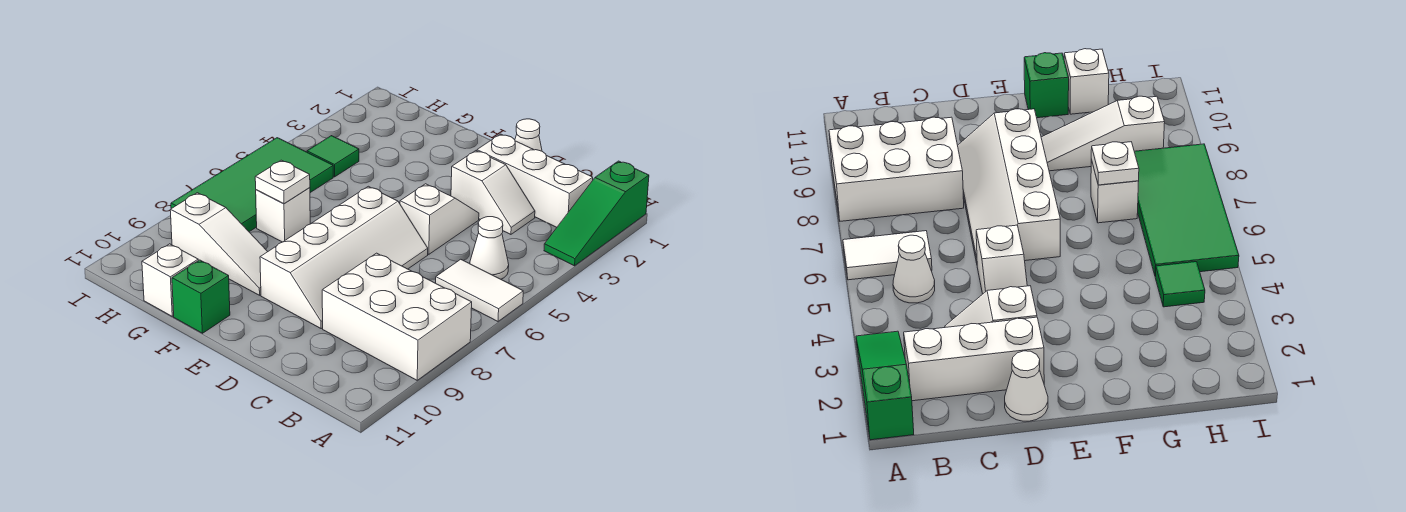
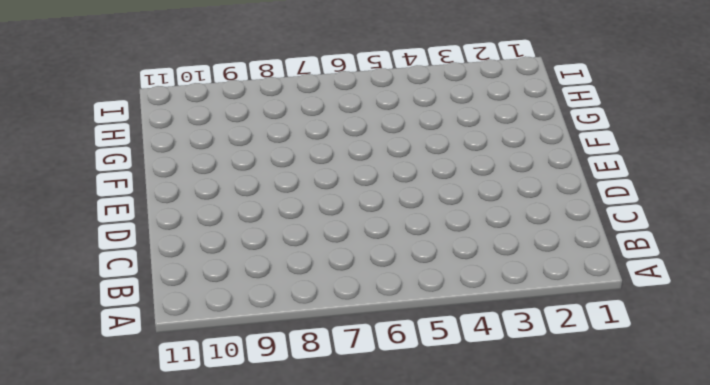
none -> green slope A1:A3 level 1 top 1
none -> white tile A6:B6 level 1
none -> white brick A8:C9 level 1

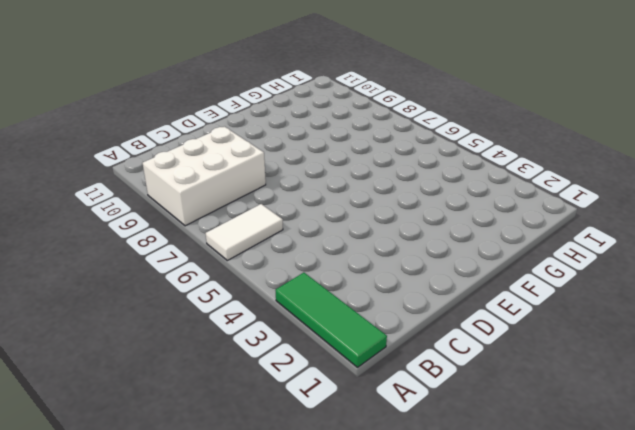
green tile A1:A3 level 1 -> green slope A1:A3 level 1 top 1
none -> white brick B2:D2 level 1
none -> white cone B5 level 1
none -> white slope C3:D3 level 1 top D

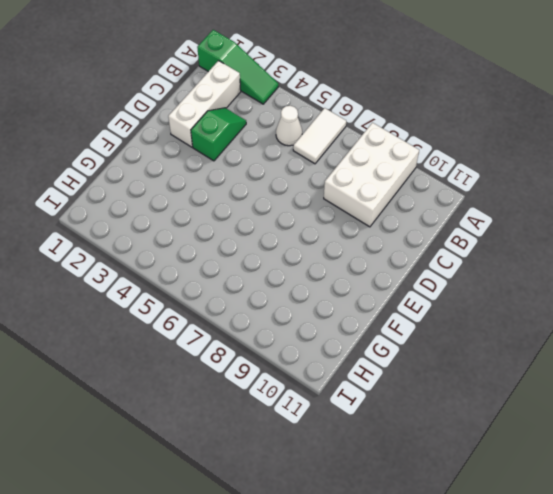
green slope C3:D3 level 1 top D -> white slope C3:D3 level 1 top D
none -> white cone D1 level 1
none -> white slope D4:D5 level 1 top 5
none -> white slope D6:E9 level 1 top E

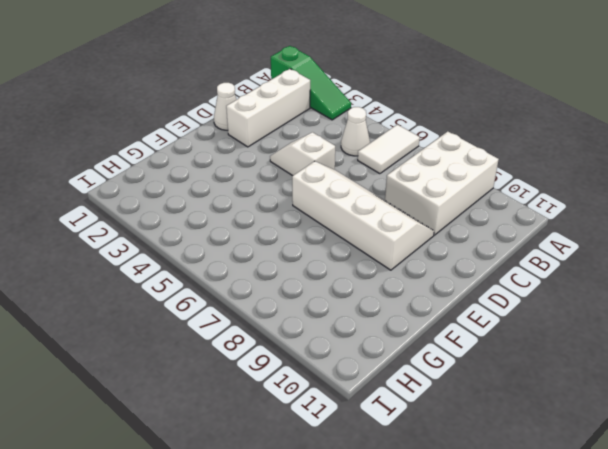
none -> white slope C3:D3 level 1 top D
none -> white slope F9:H9 level 1 top H
none -> green brick F11 level 1

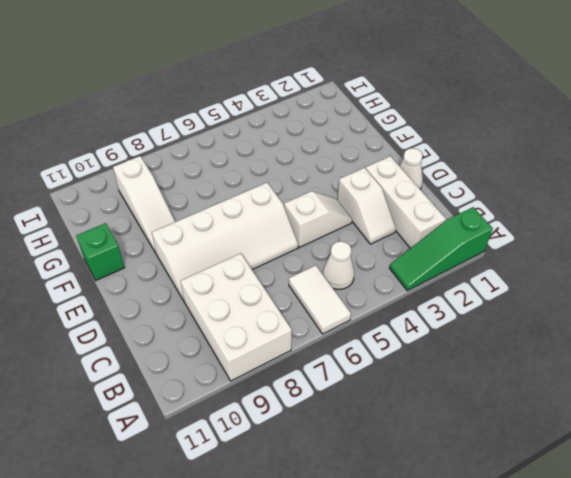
none -> white brick G7 level 1
none -> white brick G11 level 1
none -> green tile H4 level 1

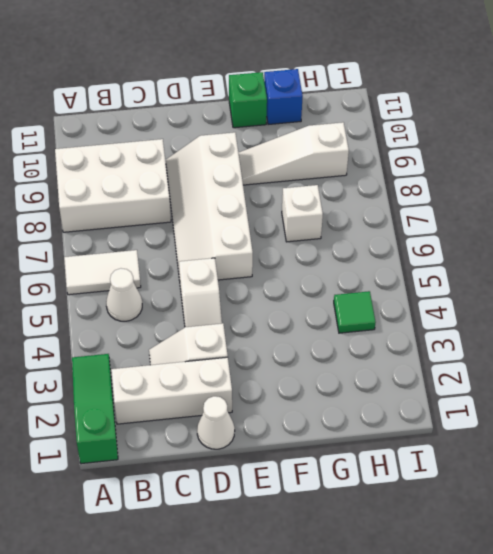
blue brick G11 level 1 -> white brick G11 level 1
none -> green tile H5:I8 level 1
none -> white plate G7 level 2

